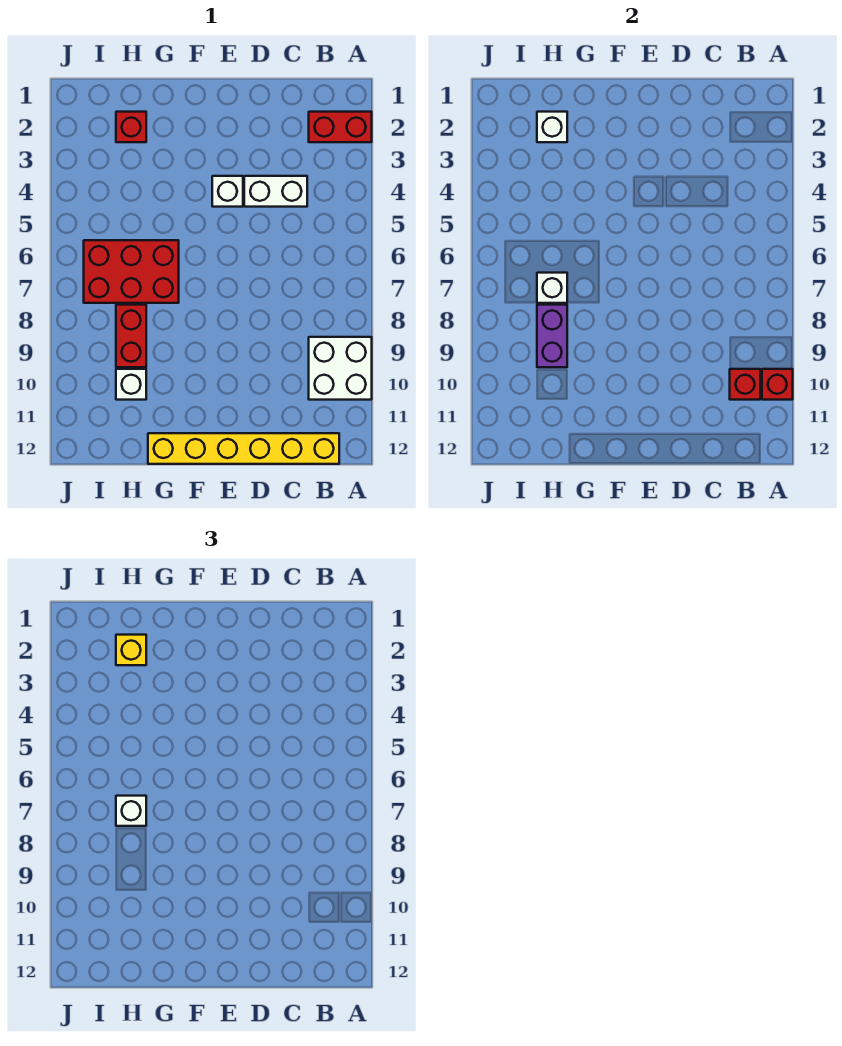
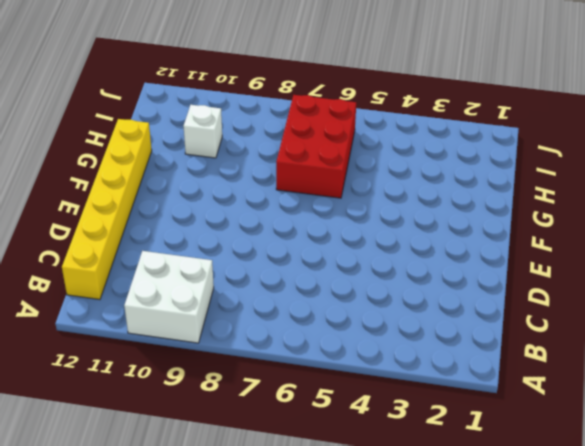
none -> red brick A2:B2 level 1
none -> white brick C4:D4 level 1
none -> white brick E4 level 1

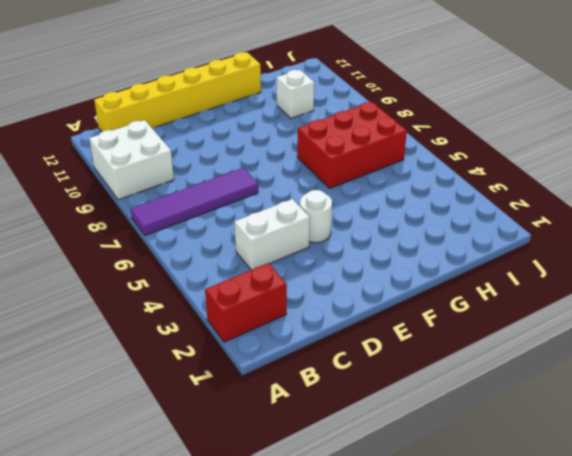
purple tile A7:D7 level 1 -> none
white round brick E4 level 1 -> white brick E4 level 1
none -> red brick H2 level 1
none -> red brick H8:H9 level 1
none -> red brick A10 level 2

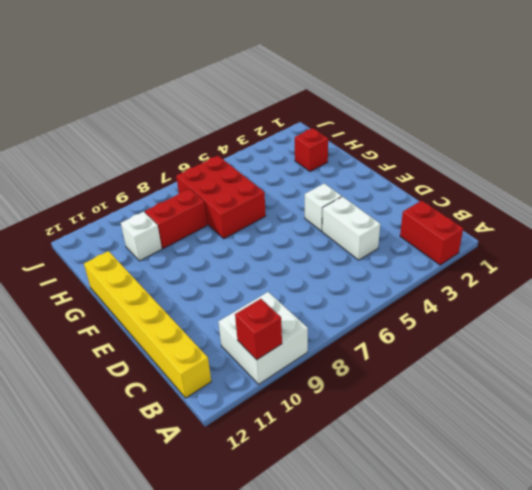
none -> red brick B10 level 2
none -> white brick H2 level 2
none -> white brick H7 level 2

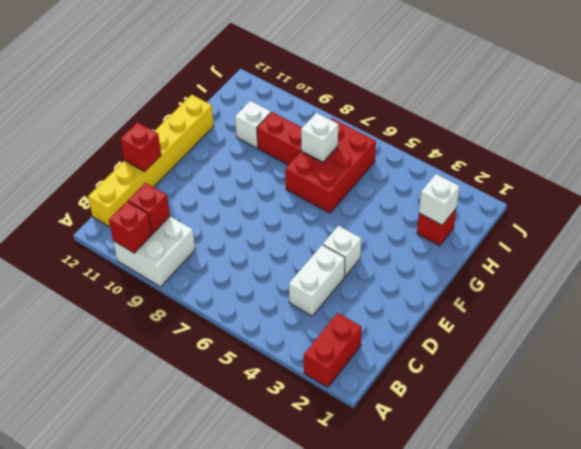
red brick D12 level 2 -> none
none -> purple brick H8:H9 level 2
none -> yellow brick H2 level 3
none -> white brick H7 level 3

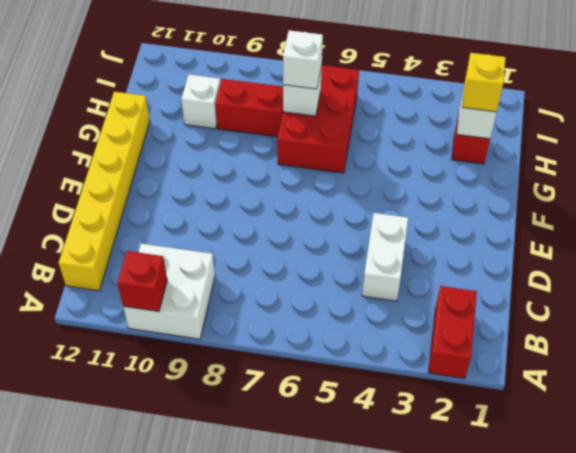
none -> white brick E4 level 1
none -> red brick B10 level 2
none -> purple brick H8:H9 level 2

